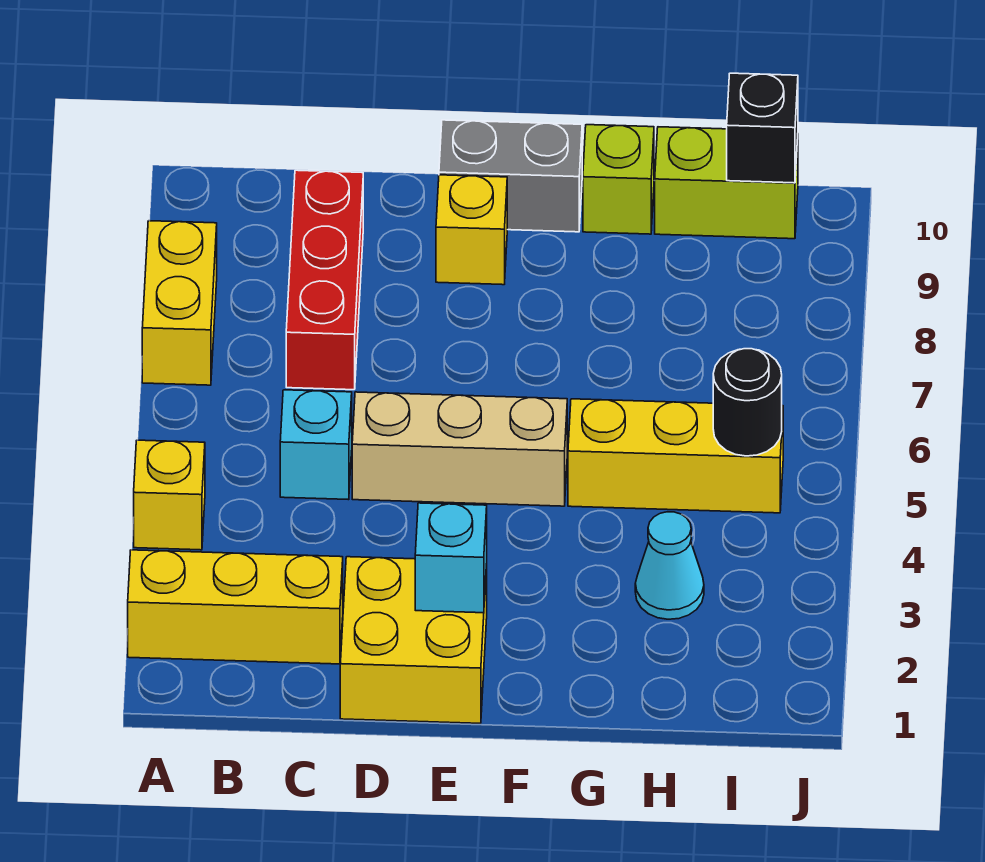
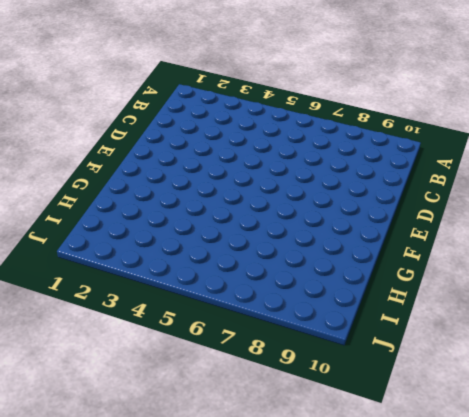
none -> yellow brick A2:C2 level 1
none -> yellow brick A4 level 1
none -> yellow brick A7:A8 level 1

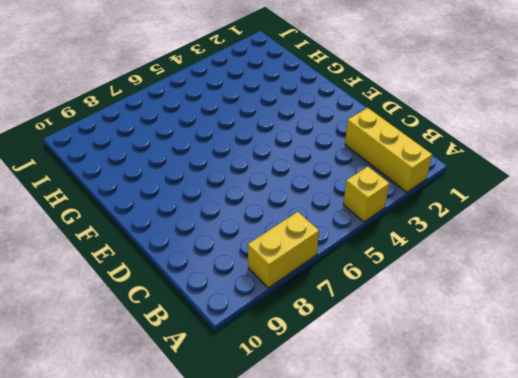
none -> cyan brick C5 level 1
none -> red brick C7:C9 level 1
none -> yellow brick D1:E2 level 1

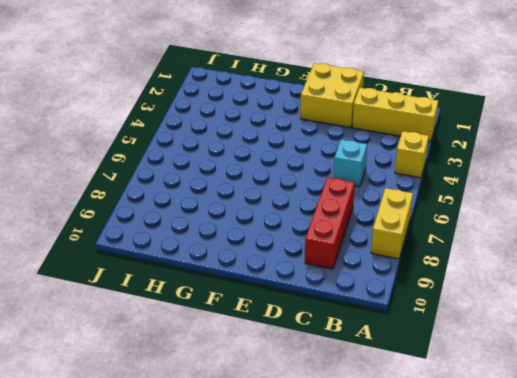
none -> tan brick D5:F5 level 1
none -> yellow brick E9 level 1
none -> grey brick E10:F10 level 1

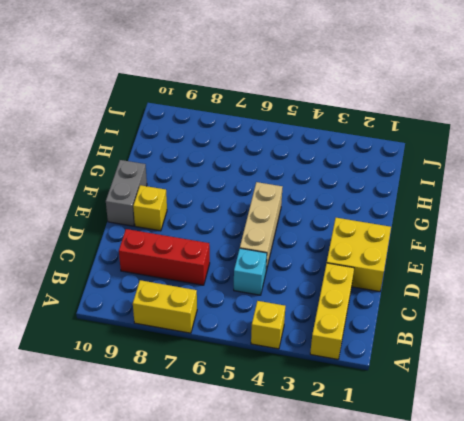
none -> yellow brick G5:I5 level 1
none -> lime brick G10 level 1
none -> cyan cone H3 level 1

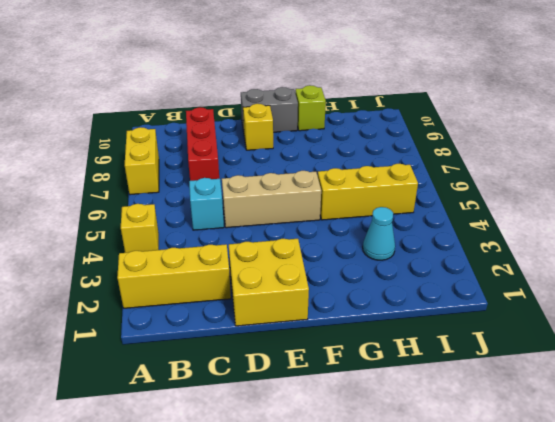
none -> lime brick H10:I10 level 1
none -> cyan brick E2 level 2
none -> black round brick I5 level 2

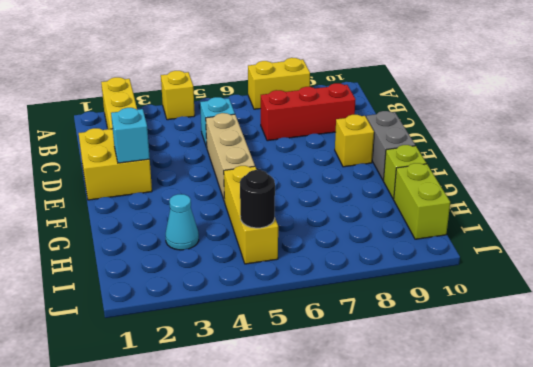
none -> black brick I10 level 2

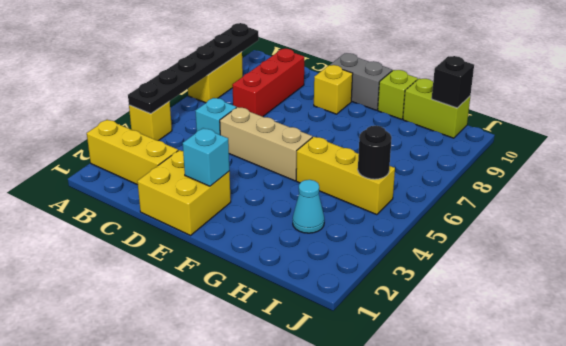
black plate A4:A9 level 2 -> none

